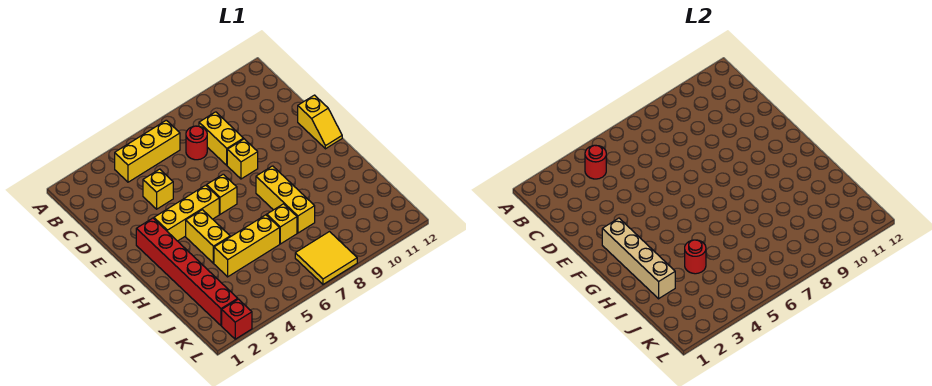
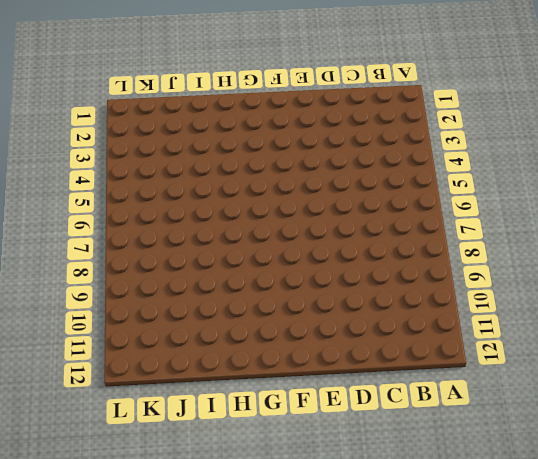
none -> yellow brick B4:B6 level 1
none -> red round brick C7 level 1
none -> yellow brick C8:D8 level 1

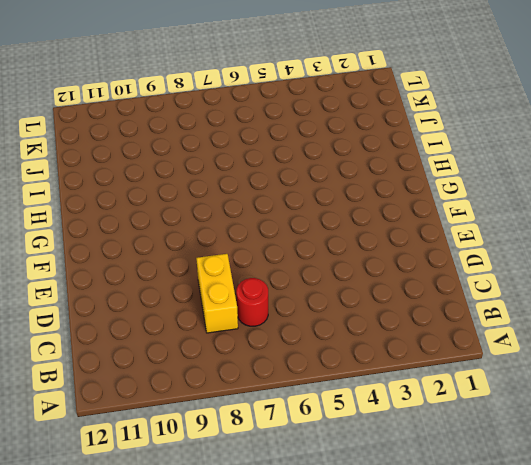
none -> yellow brick B4:B6 level 1
none -> yellow brick D4 level 1
none -> yellow brick E8 level 1

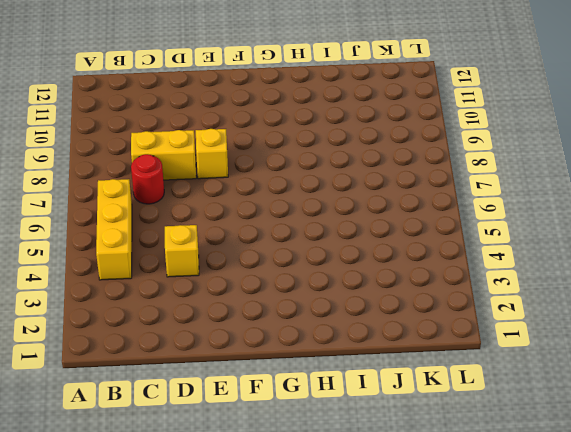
none -> yellow slope E12:F12 level 1 top E
none -> red brick F2:K2 level 1
none -> yellow brick F3:F5 level 1

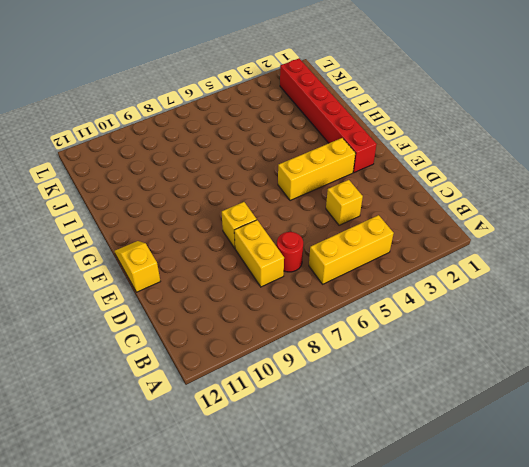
none -> yellow brick F6 level 1
none -> yellow brick G4:H4 level 1
none -> yellow brick G8:I8 level 1

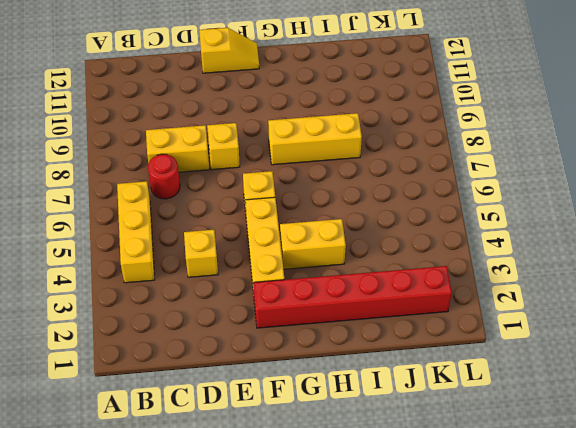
none -> yellow brick I4:I6 level 1
none -> yellow brick I7 level 1
none -> yellow tile K7:L8 level 1

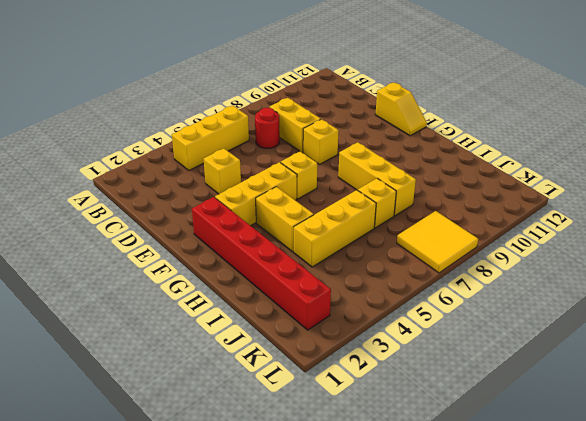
none -> red brick L2 level 1
none -> red round brick B4 level 2
none -> tan brick F2:I2 level 2

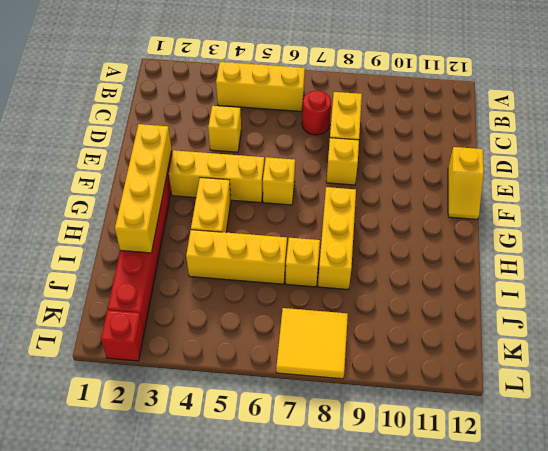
yellow brick F2:I2 level 2 -> tan brick F2:I2 level 2
none -> red round brick B4 level 2
none -> red round brick I4 level 2

